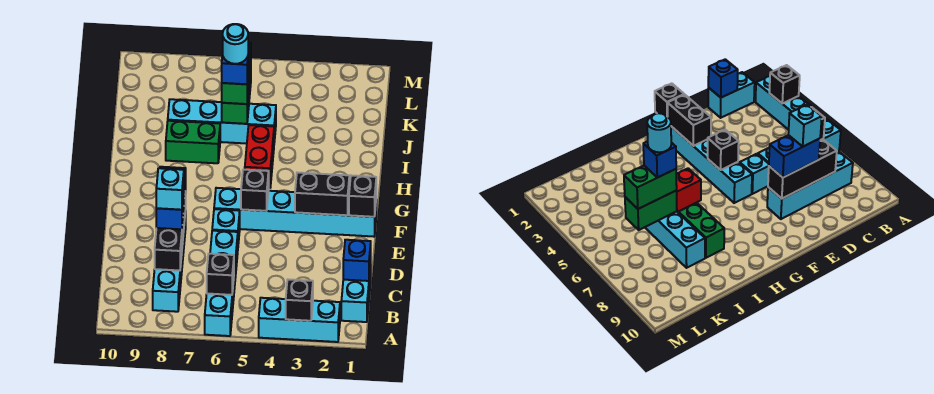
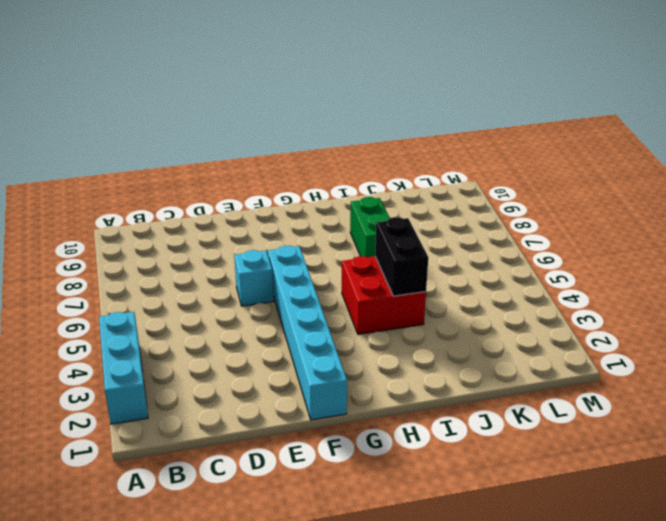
red brick H4:I5 level 1 -> red brick H5:I5 level 1
black brick I4:I5 level 2 -> black brick F2:F3 level 2
none -> cyan brick A6:D6 level 1
none -> cyan brick B1:C1 level 1
none -> cyan brick B8:E8 level 1

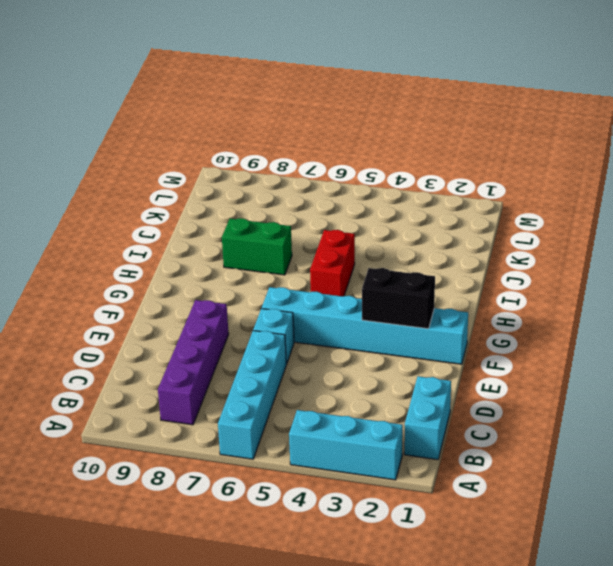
purple brick B8:E8 level 1 -> cyan brick B8:E8 level 1
none -> cyan brick J5:J8 level 1
none -> black brick A3 level 2
none -> black brick B6 level 2

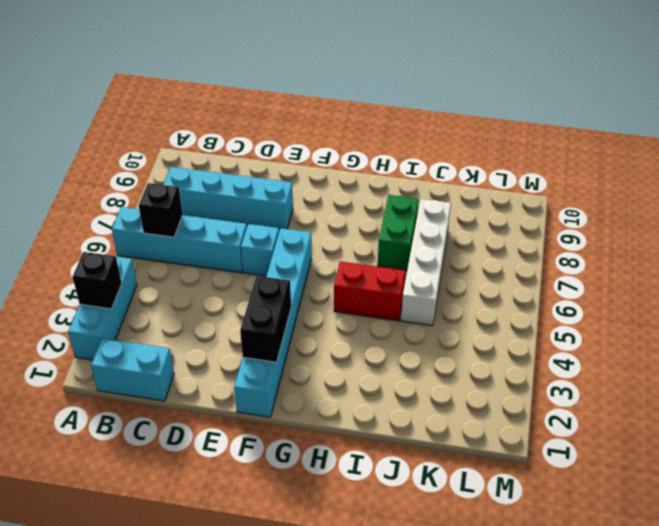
white brick J5:J8 level 1 -> cyan brick J5:J8 level 1
none -> blue brick C1 level 2
none -> black brick C8:E8 level 2
none -> black brick F1 level 2

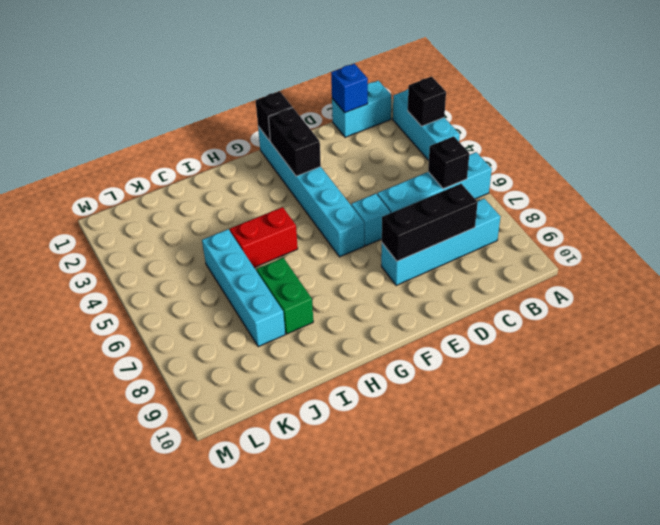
none -> black brick F5 level 2
none -> green brick J6:K6 level 2
none -> blue brick D8:E8 level 3

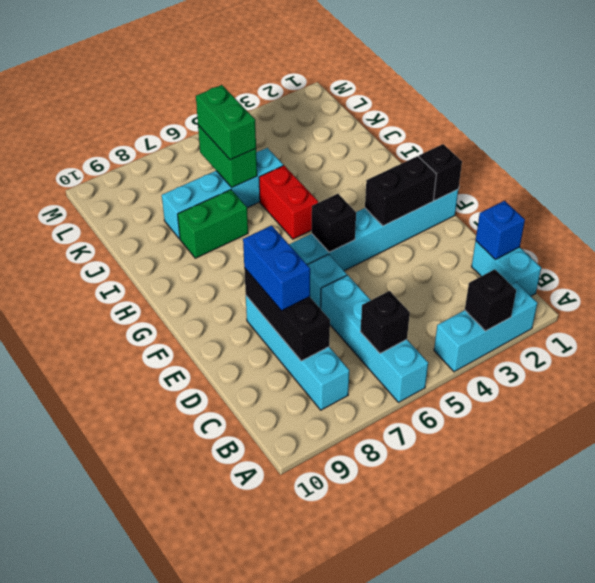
none -> cyan brick D8 level 4
none -> blue brick J6 level 4
none -> cyan round brick J6 level 5

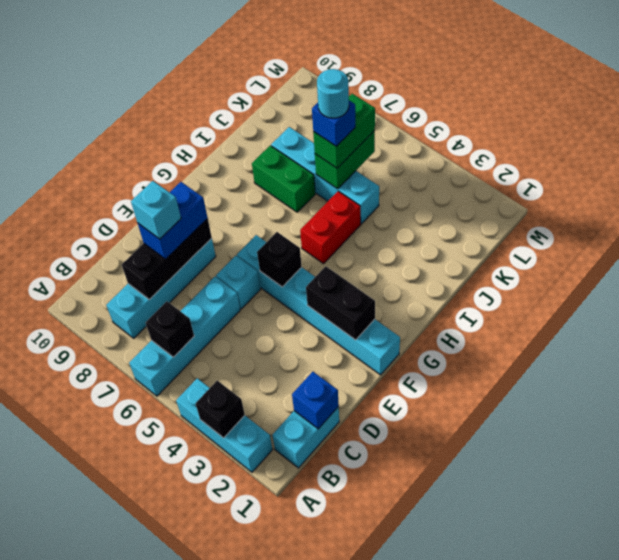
none -> black brick F1 level 2

